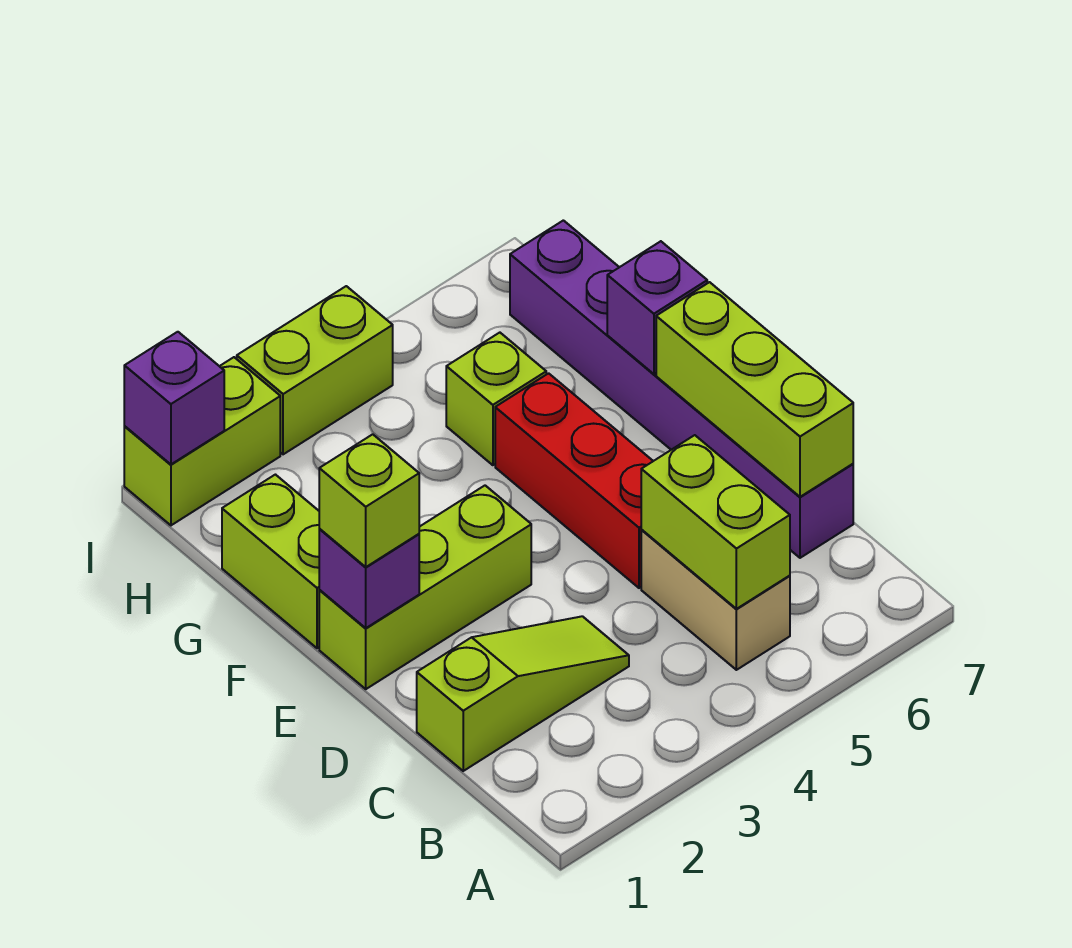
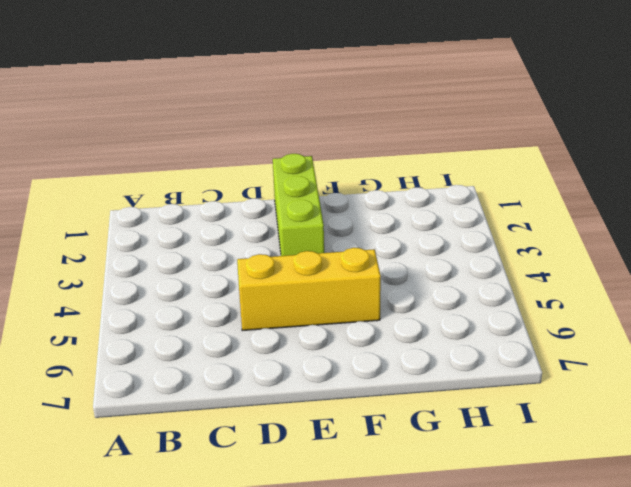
yellow brick D5:F5 level 1 -> red brick D5:F5 level 1
none -> tan brick B5:C5 level 1
none -> lime slope C1:C3 level 1 top 1
none -> purple brick C7:H7 level 1

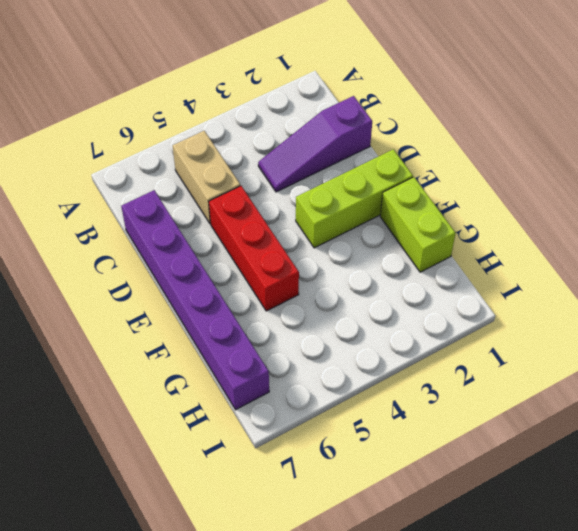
purple slope C1:C3 level 1 top 1 -> lime slope C1:C3 level 1 top 1
none -> lime brick G5 level 1
none -> lime brick I1:I2 level 1
none -> lime brick I3:I4 level 1

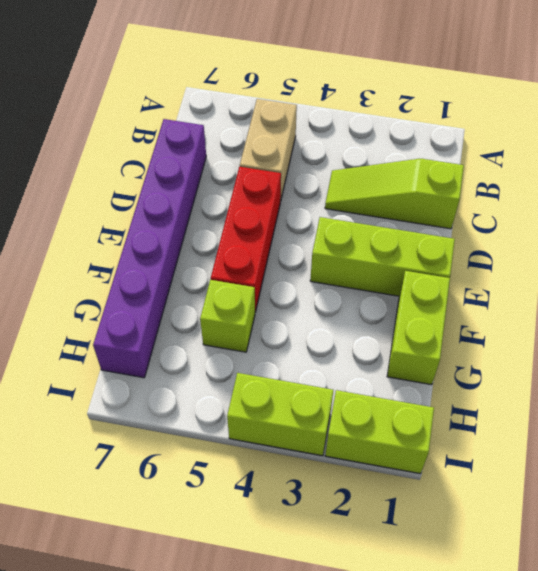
none -> lime brick B5:C5 level 2
none -> lime brick C7:E7 level 2
none -> purple brick E1 level 2

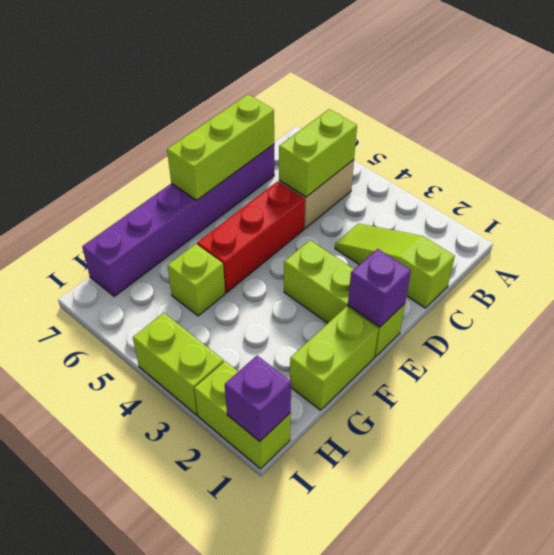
none -> purple brick F7 level 2
none -> lime brick E1 level 3

